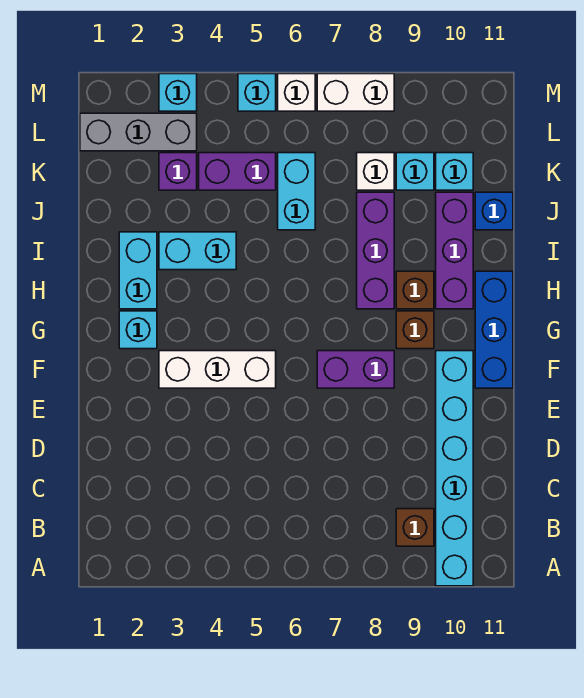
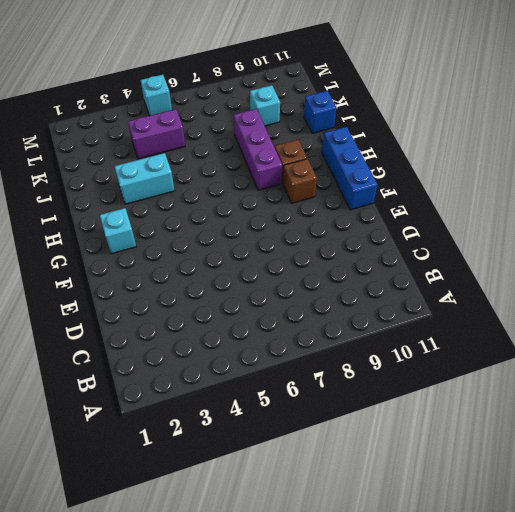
none -> cyan brick A10:F10 level 1
none -> brown brick B9 level 1
none -> white brick F3:F5 level 1

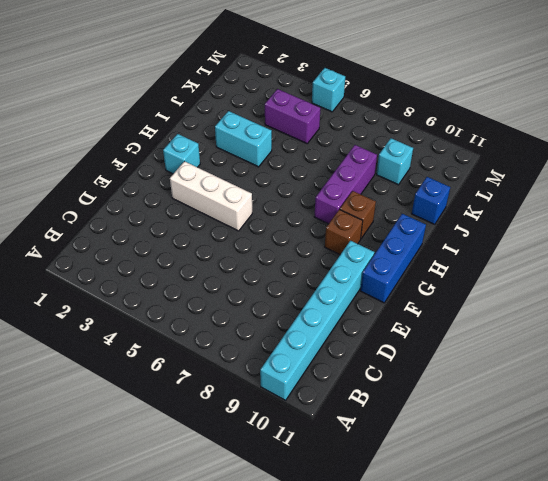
none -> brown brick B9 level 1
none -> purple brick F7:F8 level 1
none -> cyan brick H2:I2 level 1

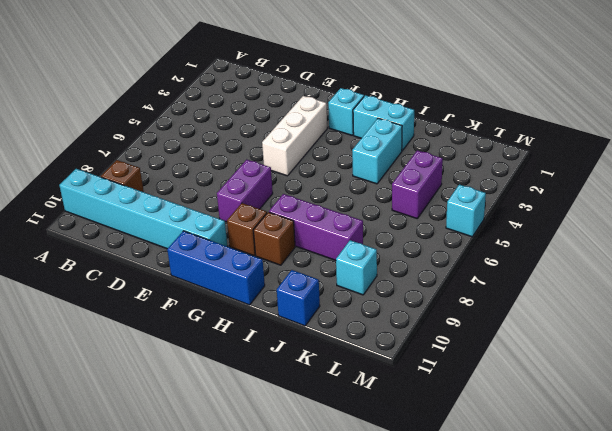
none -> purple brick H10:J10 level 1
none -> cyan brick J6:K6 level 1
none -> purple brick K3 level 1

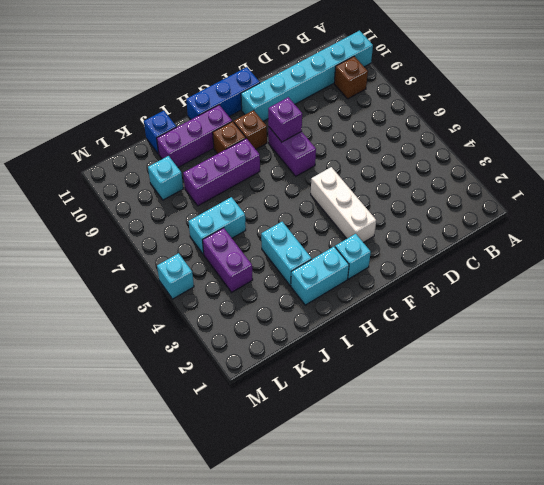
purple brick F8 level 2 -> purple brick K3 level 1
none -> white brick K8 level 1
none -> cyan brick K10 level 1
none -> grey brick L1:L3 level 1

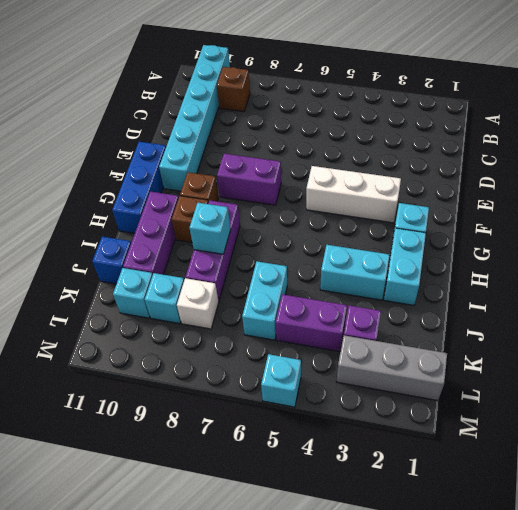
cyan brick I8 level 2 -> cyan brick M3 level 1
none -> white brick M6 level 1
none -> white brick M7:M8 level 1

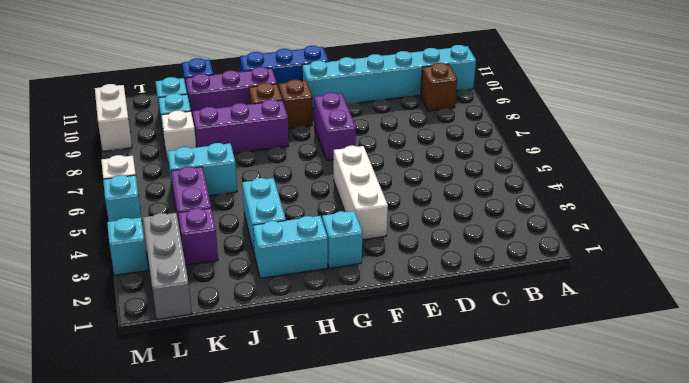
white brick M9:M10 level 1 -> white brick M7:M8 level 1

